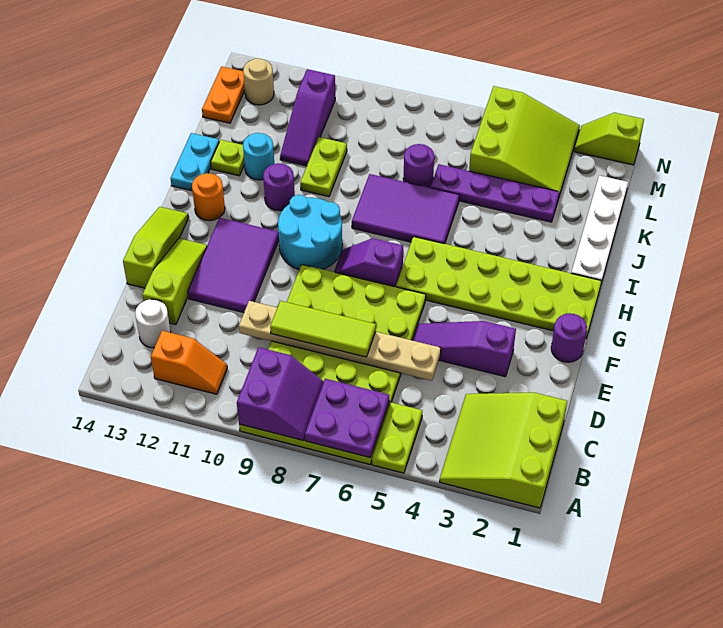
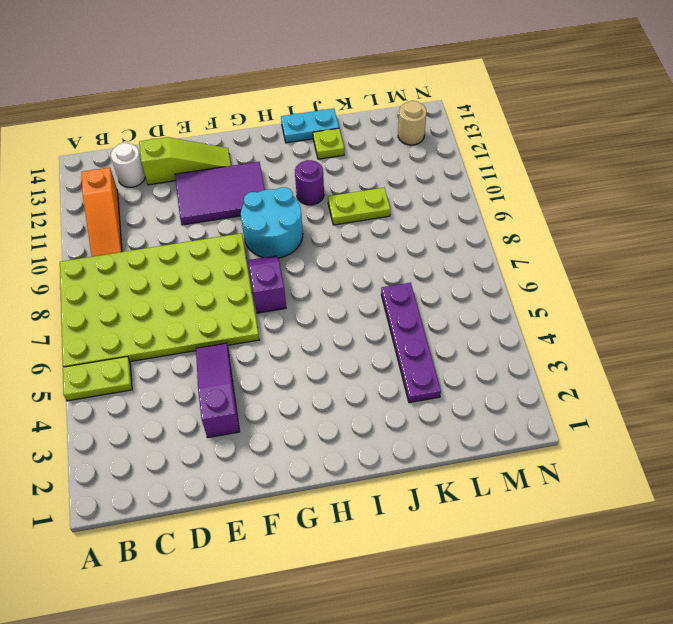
orange slope B10:B12 level 1 top 12 -> orange slope B11:B12 level 1 top 12
none -> lime slope A1:C3 level 1 top 1
none -> lime slope E14:G14 level 1 top E
none -> purple round brick F1 level 1
none -> lime plate G1:H6 level 1

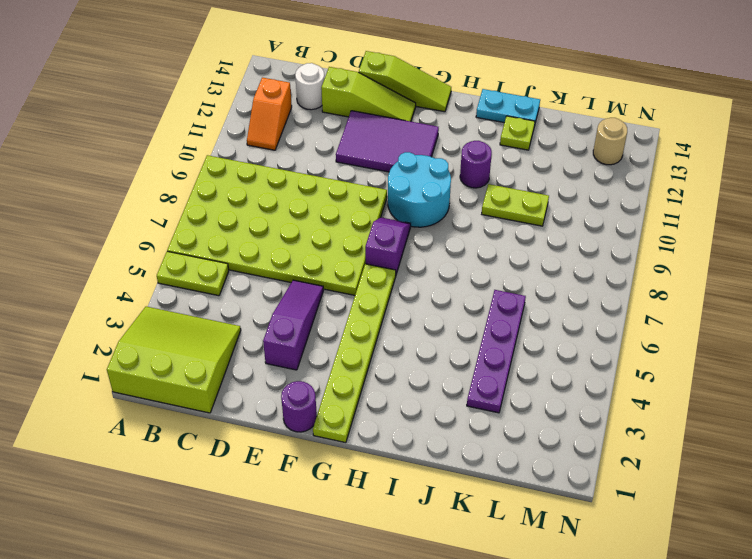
lime plate G1:G6 level 1 -> lime plate G1:H6 level 1
none -> orange round brick H13 level 1
none -> white plate I1:L1 level 1
none -> purple tile I6:J8 level 1
none -> cyan round brick J12 level 1

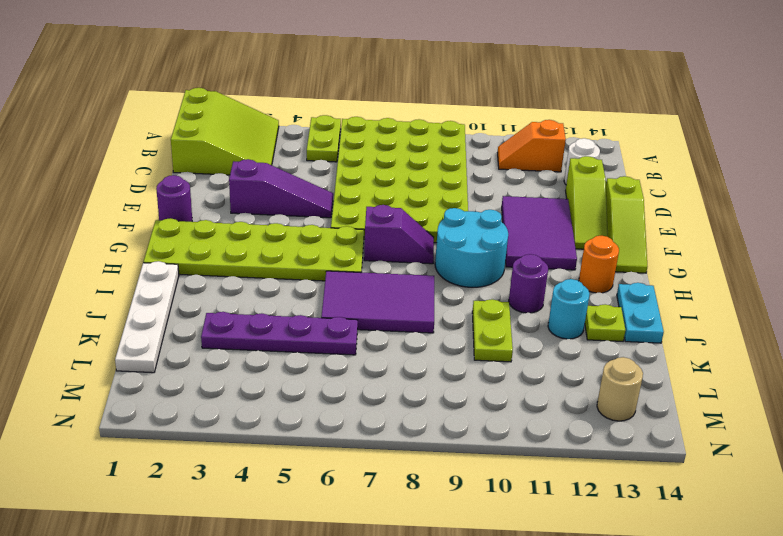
none -> purple round brick K7 level 1
none -> purple slope K11:M11 level 1 top M
none -> lime slope L3:N5 level 1 top 5
none -> orange plate L14:M14 level 1

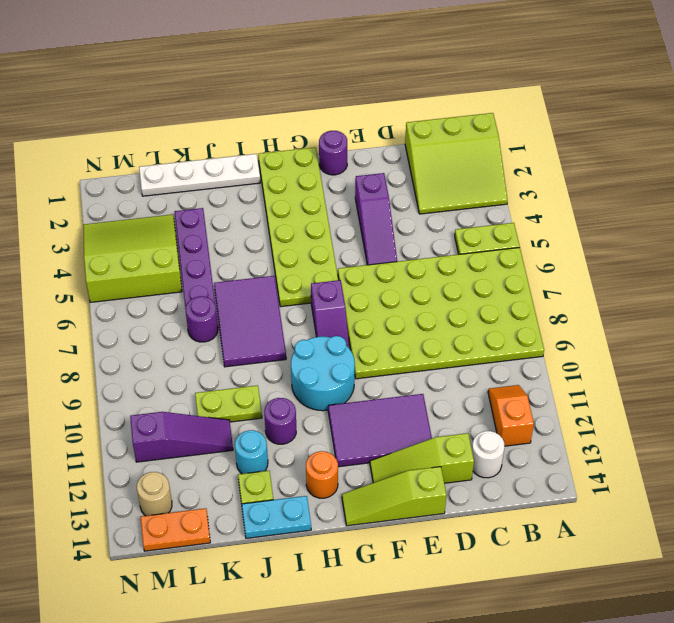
none -> lime slope N1:N2 level 1 top 1
none -> purple plate A6:B7 level 2
none -> purple slope A8:B9 level 2 top 9
none -> tan plate D5:D10 level 2

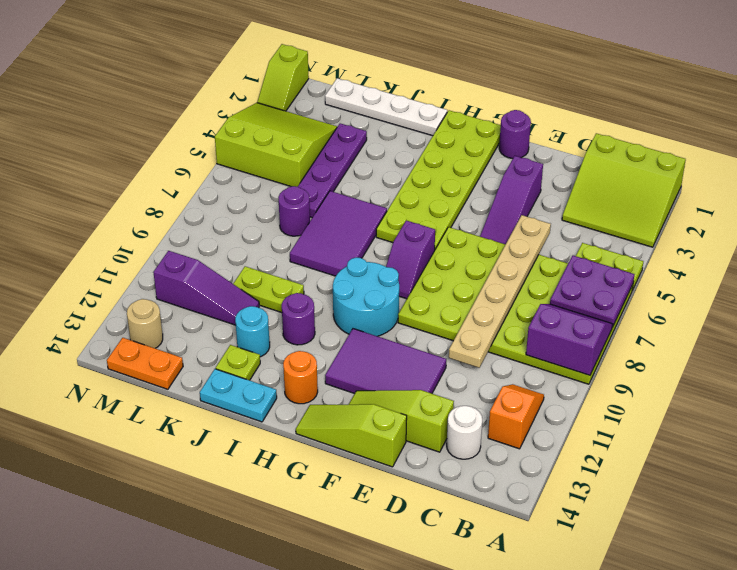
none -> lime tile D7:D9 level 3

